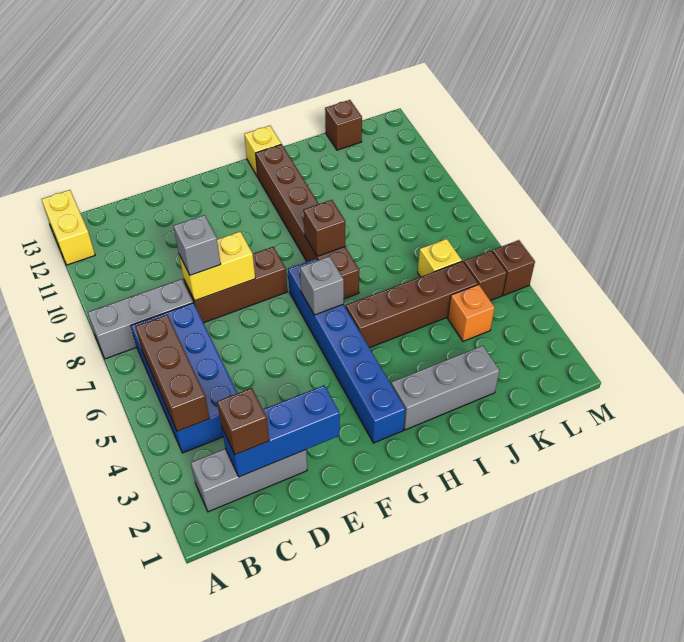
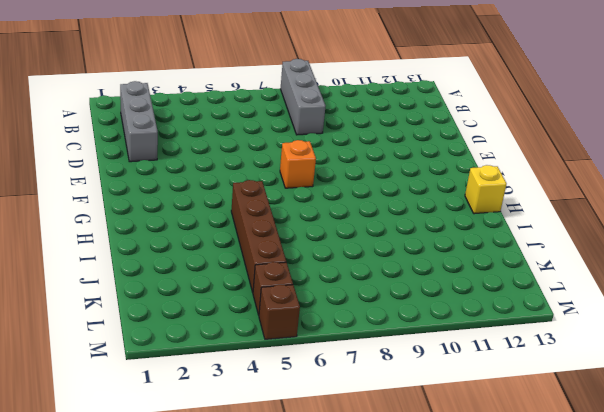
orange brick F7 level 1 -> orange brick K4 level 1
none -> yellow brick A12:A13 level 1
none -> blue brick B4:C7 level 1
none -> brown brick D8:F8 level 1

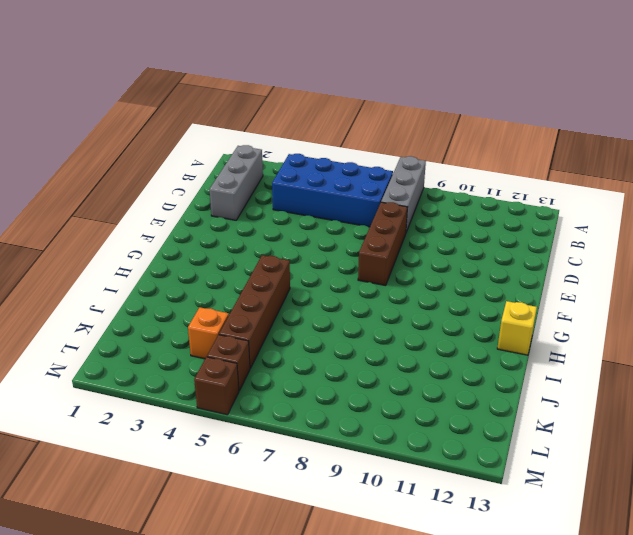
none -> yellow brick A12:A13 level 1
none -> blue brick G2:G7 level 1
none -> grey brick H2:J2 level 1

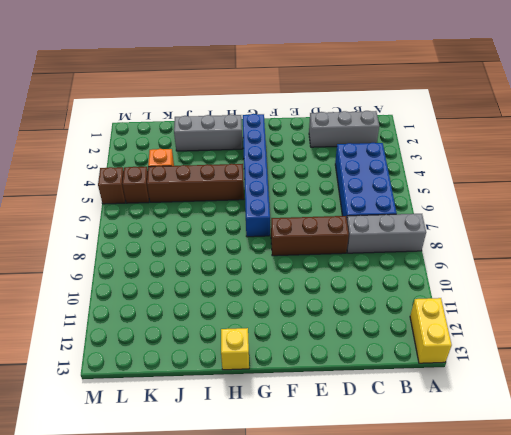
none -> brown brick H7:H12 level 1
none -> yellow brick K6 level 1
none -> brown brick K13 level 1

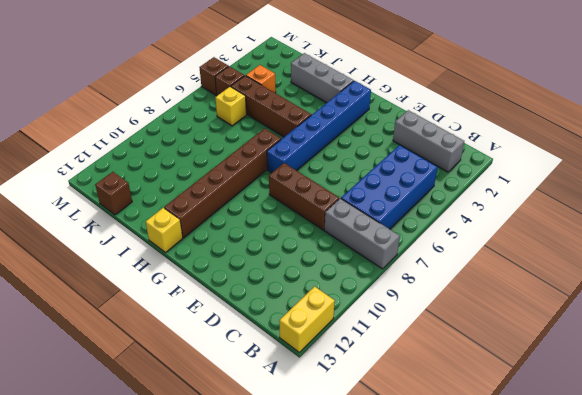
none -> brown brick B4:B6 level 2
none -> blue brick C2:E2 level 2
none -> yellow brick D8:E8 level 2

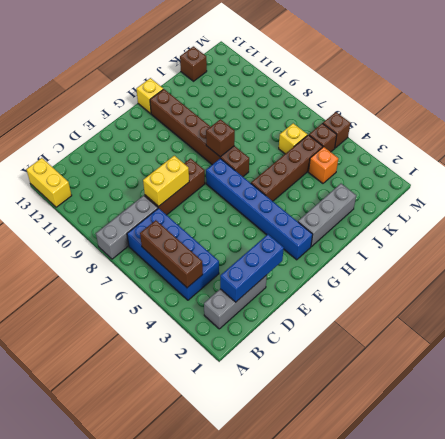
none -> grey brick G6 level 2
none -> brown brick C2 level 3
none -> grey brick D8 level 3

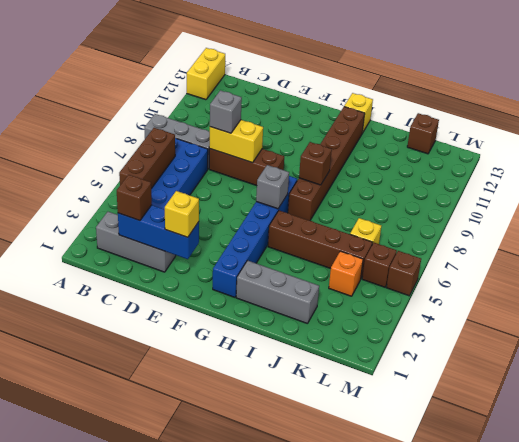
yellow brick E2 level 3 -> none

